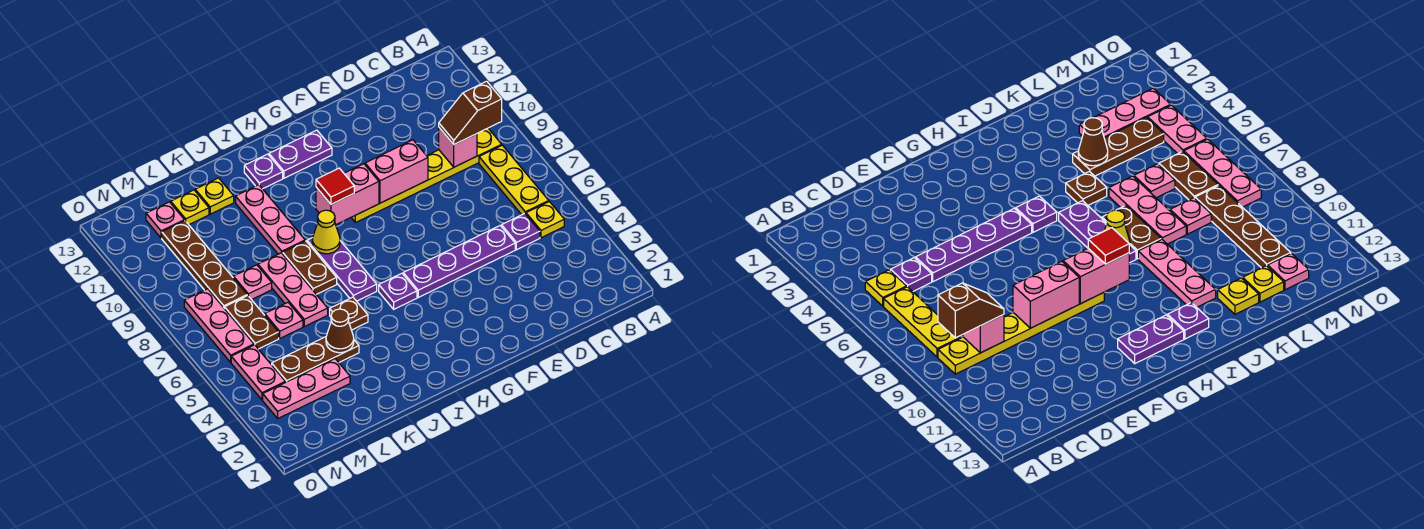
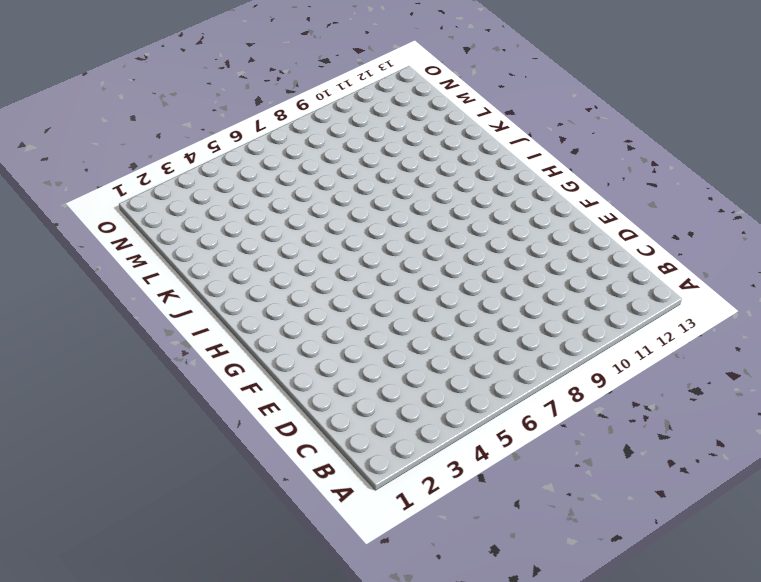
none -> yellow plate B5 level 1
none -> yellow plate B6:B8 level 1
none -> yellow plate B9:G9 level 1
none -> purple plate C5 level 1

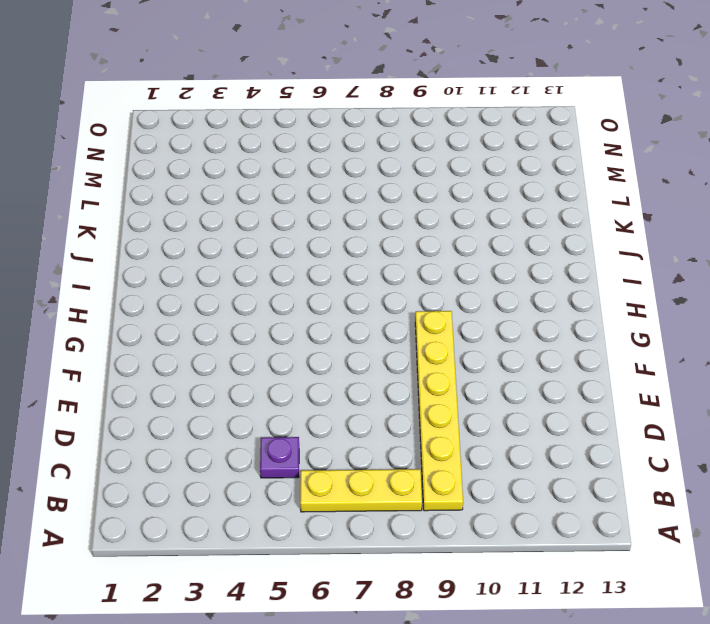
none -> yellow plate B5 level 1
none -> purple plate D5:G5 level 1
none -> purple plate G12:H12 level 1
none -> purple plate H5 level 1

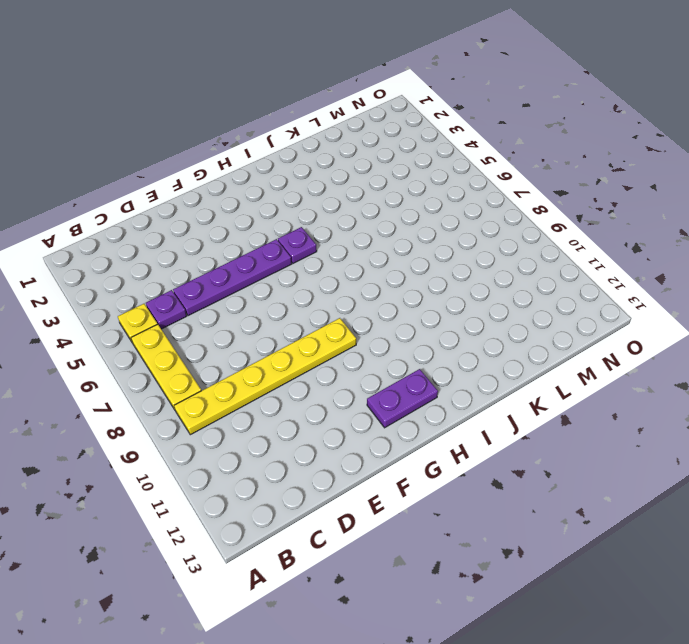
none -> purple plate I6:I8 level 1
none -> purple plate I12 level 1
none -> brown plate J5 level 1
none -> brown plate J7:J8 level 1

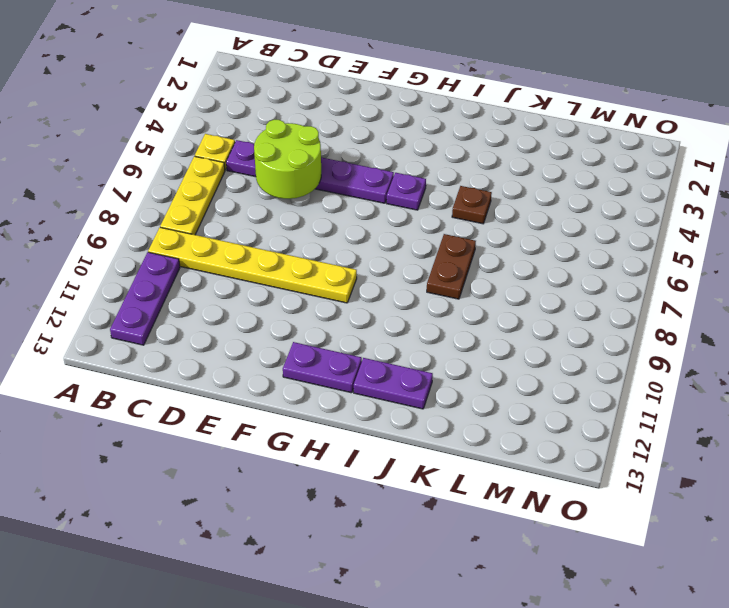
purple plate B10:B12 level 1 -> purple plate I6:I8 level 1
lime round brick D5:E6 level 2 -> none
purple plate I12:J12 level 1 -> purple plate I12 level 1
none -> pink plate J9:J11 level 1
none -> brown plate K4:M4 level 1
none -> pink plate K6:K8 level 1
none -> yellow plate K12 level 1

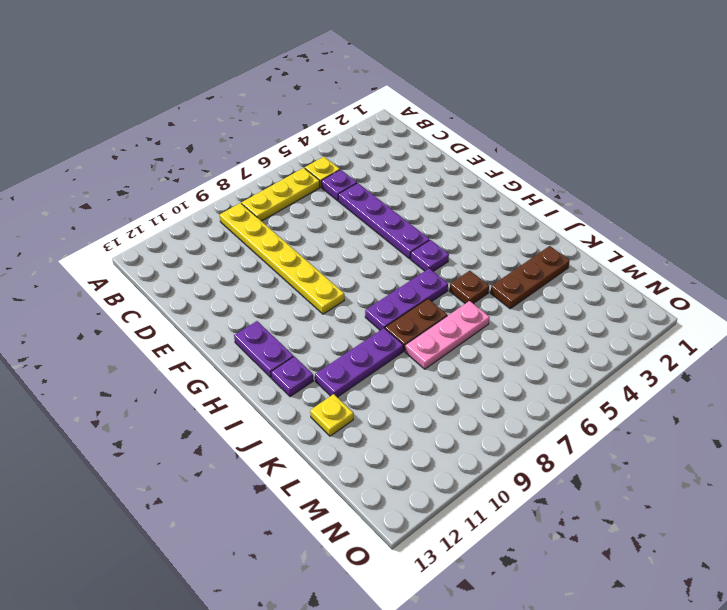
purple plate J9:J11 level 1 -> pink plate J9:J11 level 1
brown plate K2:K4 level 1 -> brown plate K4:M4 level 1
none -> pink plate L3:N3 level 1
none -> pink plate L6 level 1
none -> pink plate L8 level 1
none -> yellow plate L12 level 1

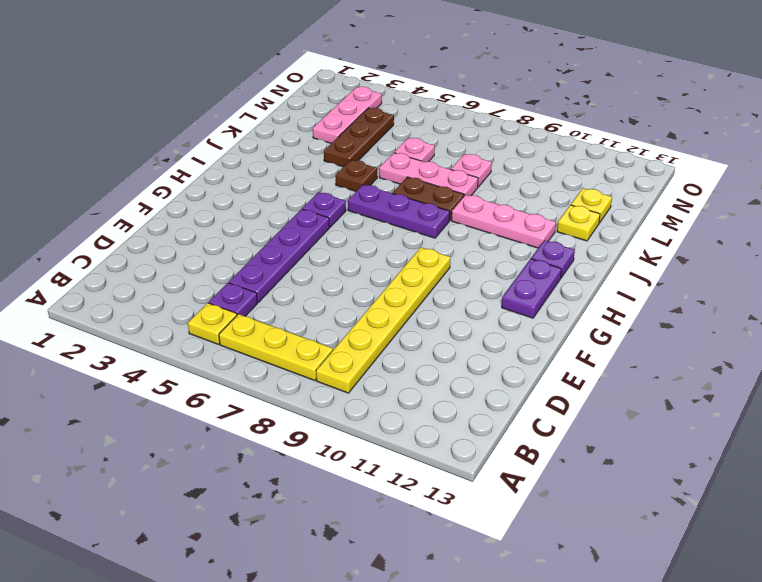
none -> brown plate M6:M7 level 1
none -> brown plate M8:M11 level 1
none -> pink plate M12 level 1
none -> pink plate N4:N5 level 1

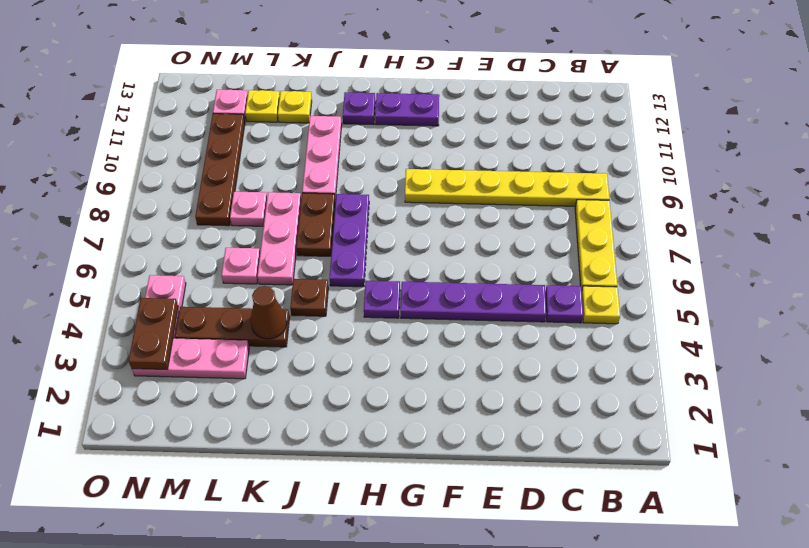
brown plate N3:N4 level 2 -> brown plate M6:M7 level 1
none -> pink plate N6:N8 level 1
none -> pink brick C9 level 2
none -> pink brick E9:F9 level 2
none -> pink brick G9:H9 level 2

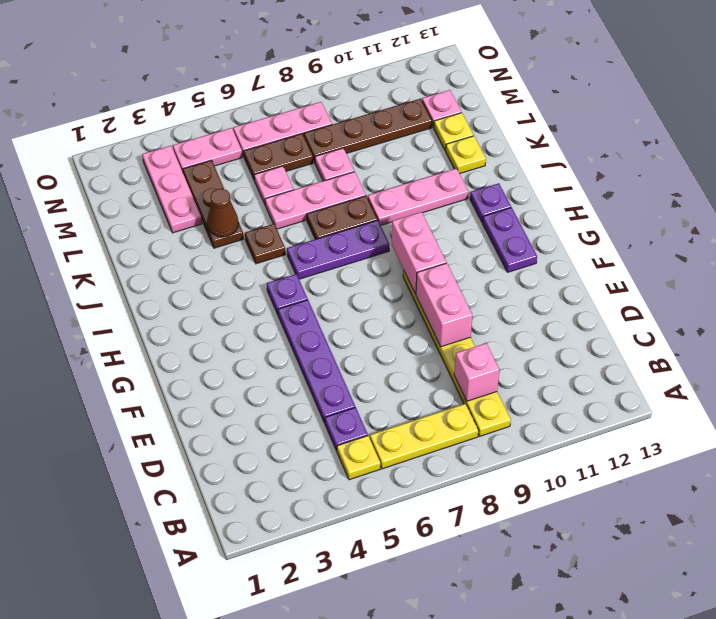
none -> yellow cone I8 level 2
none -> brown slope B9:C9 level 3 top B
none -> red tile H9 level 3

